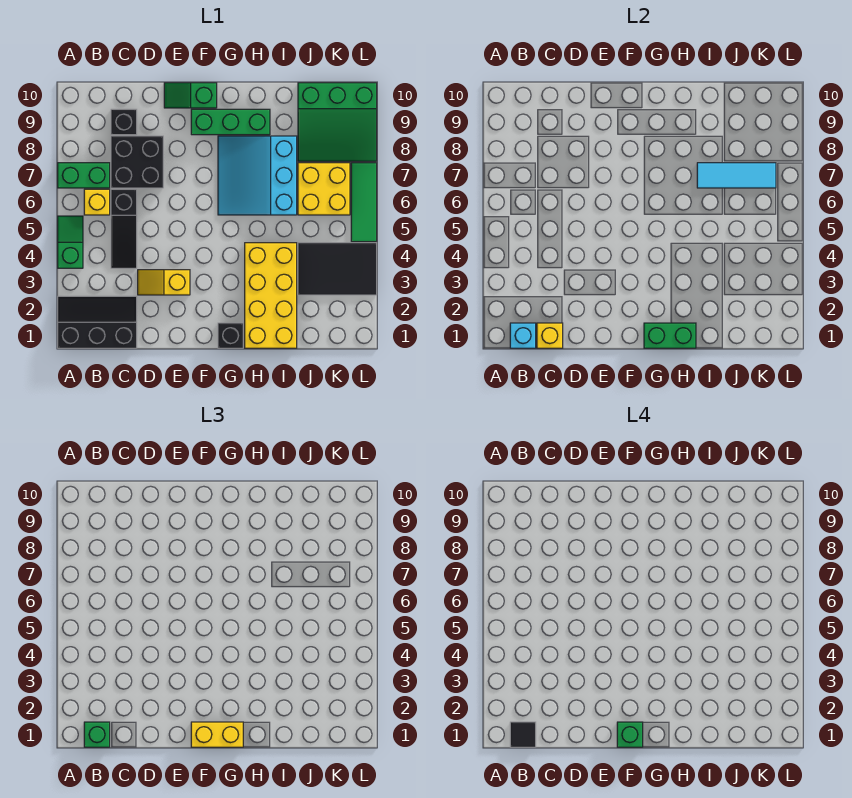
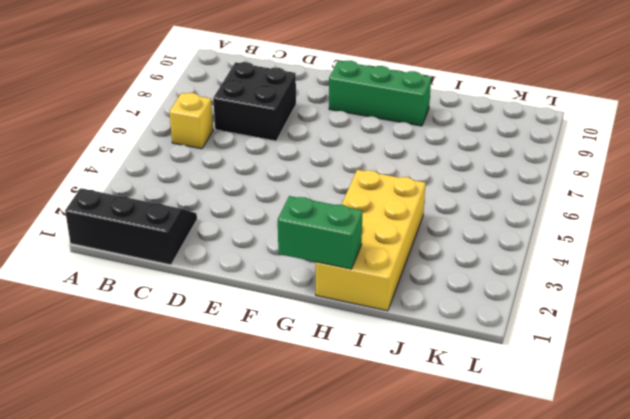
none -> green slope A4:A5 level 1 top 4
none -> green brick A7:B7 level 1
none -> black slope C4:C6 level 1 top 6

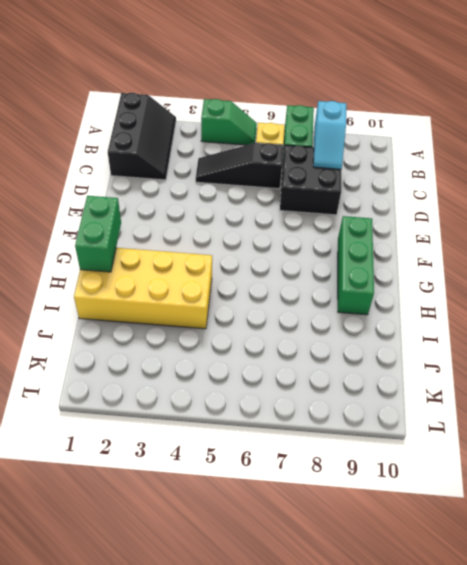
cyan slope B8:C8 level 2 top B -> none
none -> black brick C9 level 1
none -> yellow slope D3:E3 level 1 top E
none -> green slope E10:F10 level 1 top F

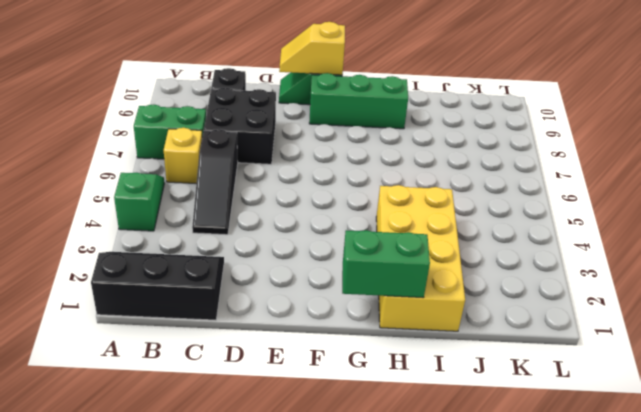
yellow slope E10:F10 level 2 top F -> yellow slope D3:E3 level 1 top E
none -> black brick G1 level 1
none -> cyan slope G6:I8 level 1 top I
none -> black tile J3:L4 level 1

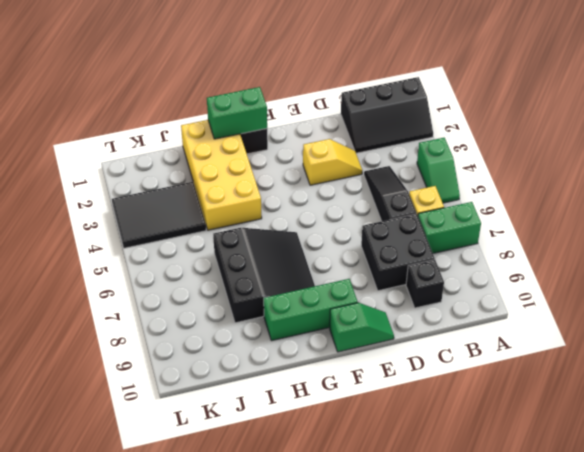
black slope G6:I8 level 1 top I -> cyan slope G6:I8 level 1 top I
none -> yellow brick J6:K7 level 1
none -> green slope J8:L10 level 1 top 10
none -> green tile L5:L7 level 1

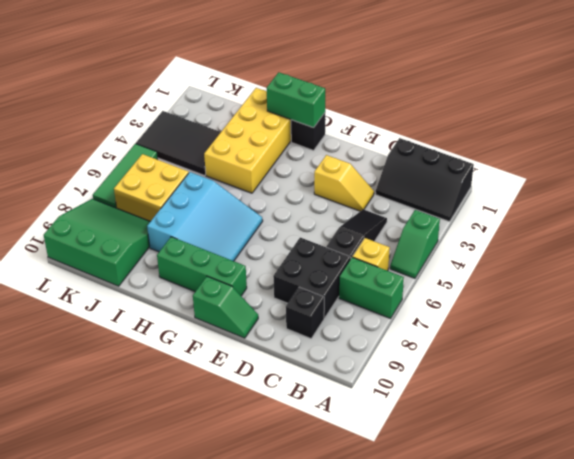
none -> cyan brick B1 level 2
none -> yellow brick C1 level 2
none -> cyan tile I7:K7 level 2

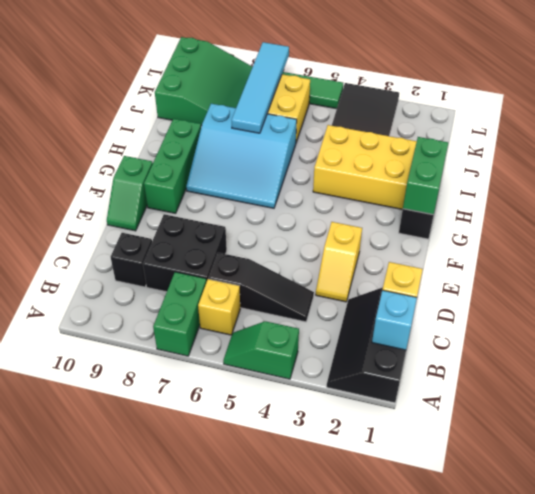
cyan tile I7:L7 level 2 -> cyan tile I7:K7 level 2
none -> green brick B1 level 3
none -> yellow brick F1:G1 level 3
none -> black tile B1 level 4

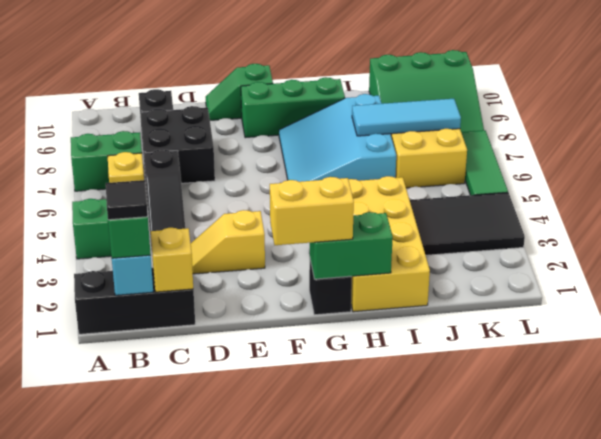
none -> green brick F1 level 4

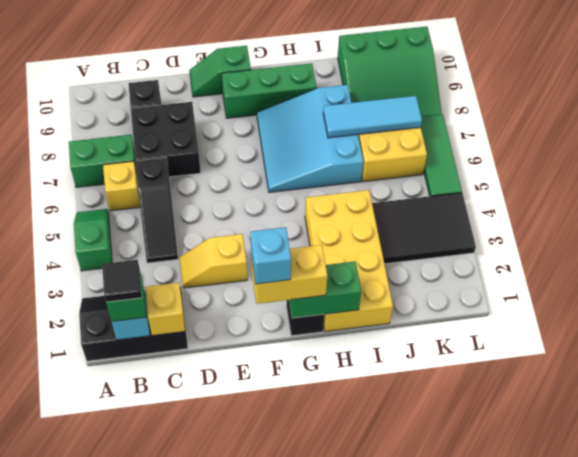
cyan brick F1 level 4 -> green brick F1 level 4

